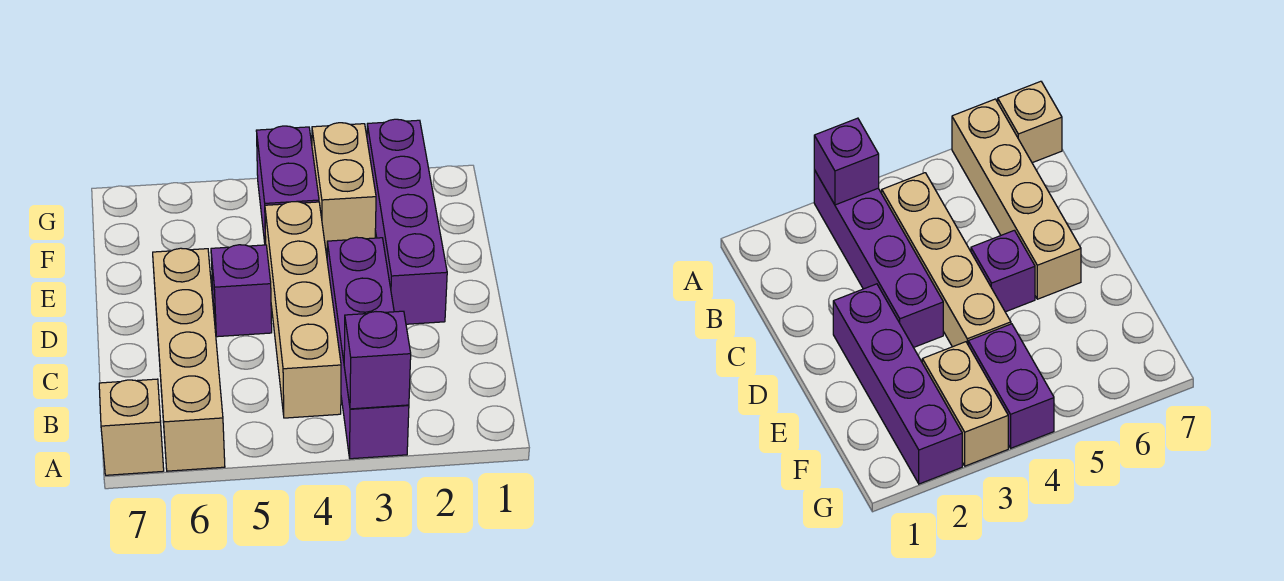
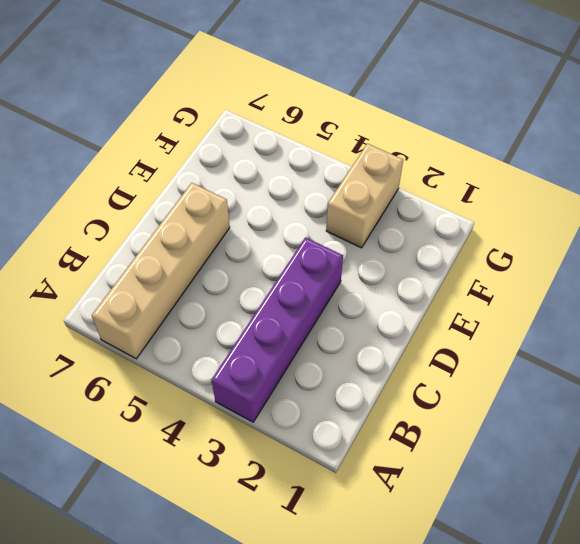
none -> tan brick A7 level 1
none -> tan brick B4:E4 level 1

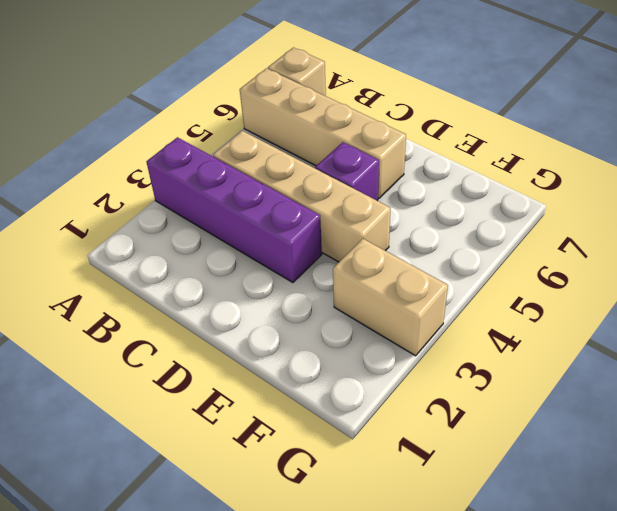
none -> purple brick D2:G2 level 1
none -> purple brick F4:G4 level 1

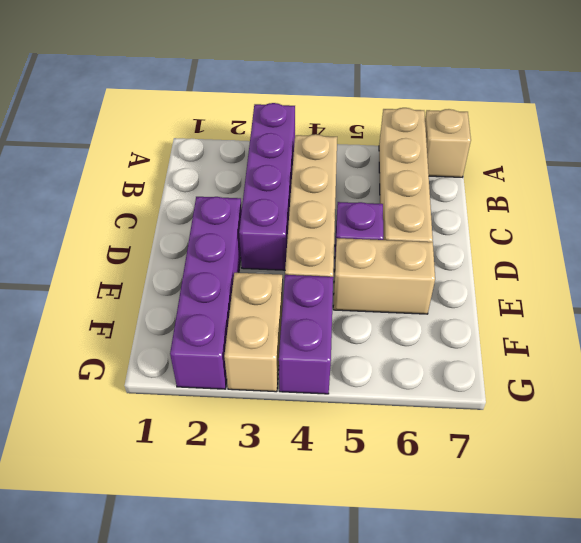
tan brick E5:E6 level 1 -> none
none -> purple brick A3 level 2

